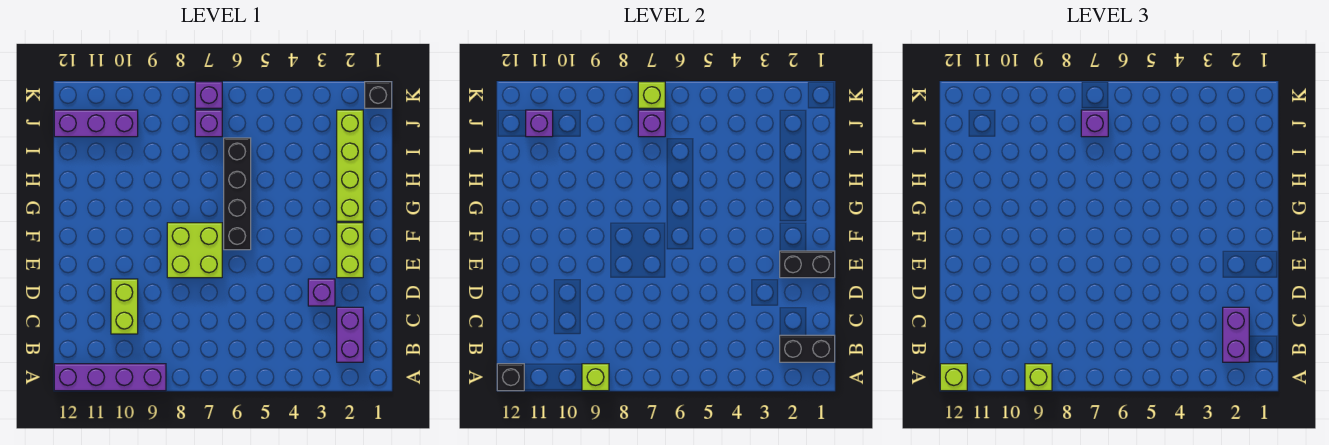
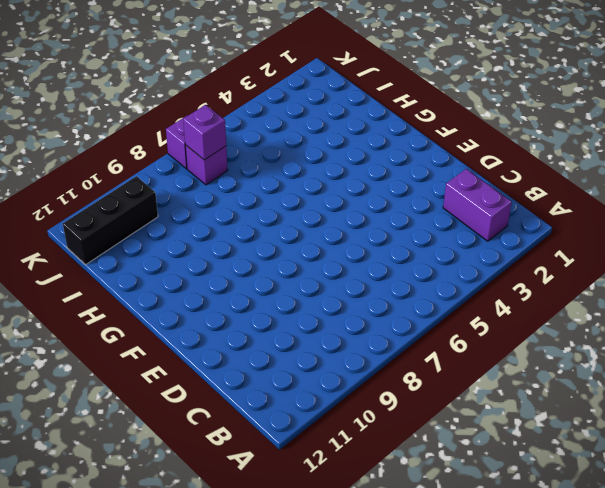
black brick J10:J12 level 1 -> purple brick J10:J12 level 1
none -> purple brick A9:A12 level 1
none -> lime brick C10:D10 level 1
none -> purple brick D3 level 1

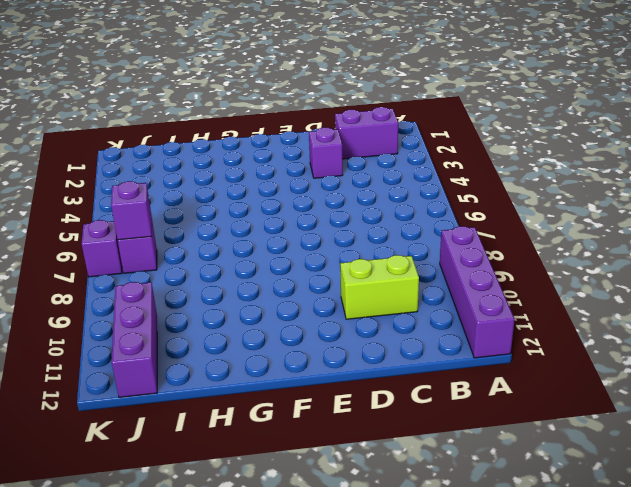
none -> lime brick E2:F2 level 1
none -> lime brick E7:F8 level 1
none -> black brick F6:I6 level 1

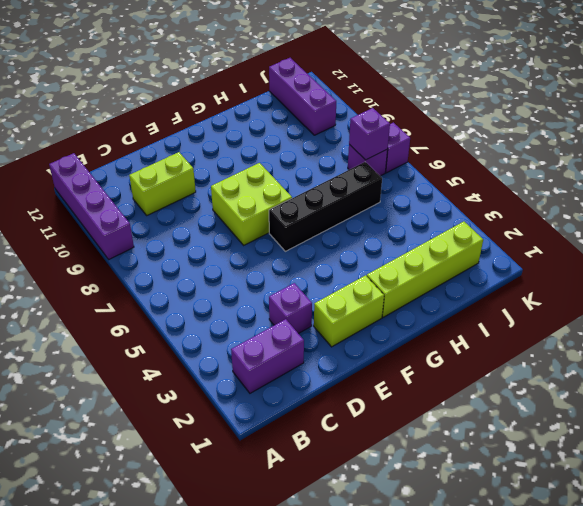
none -> black brick K1 level 1
none -> lime brick A9 level 2
none -> black brick A12 level 2

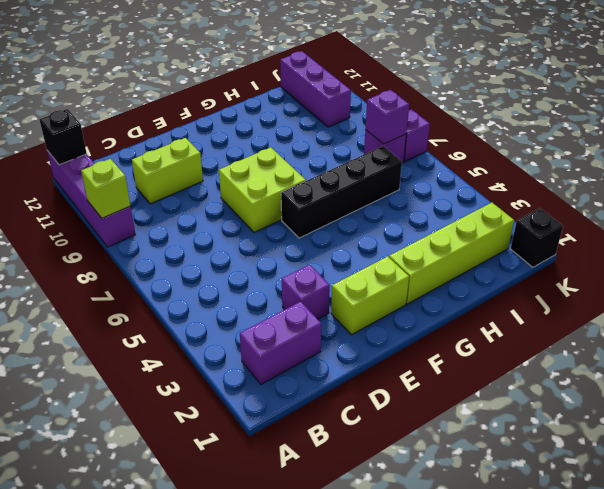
none -> black brick B1:B2 level 2
none -> black brick E1:E2 level 2
none -> purple brick J11 level 2

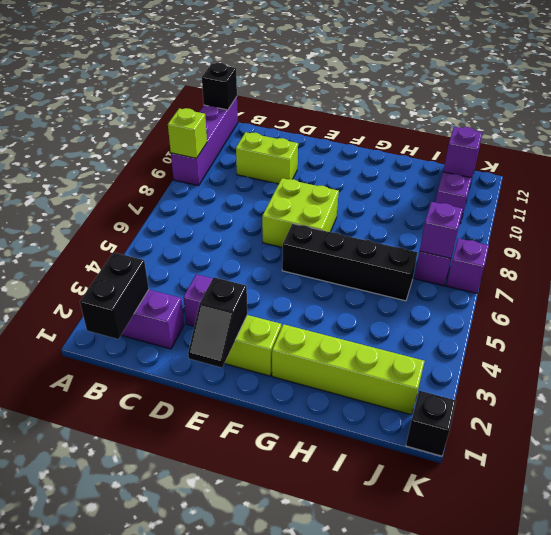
black slope E1:E2 level 2 top 2 -> black brick E1:E2 level 2
none -> lime brick K7 level 2
none -> lime brick A9 level 3
none -> lime brick A12 level 3

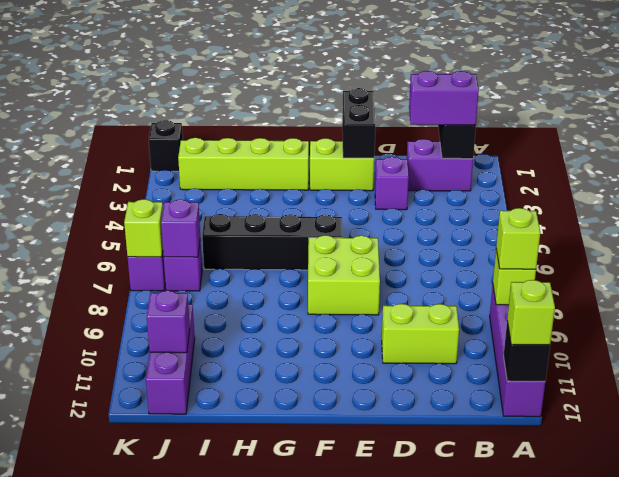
none -> purple brick J7 level 3

